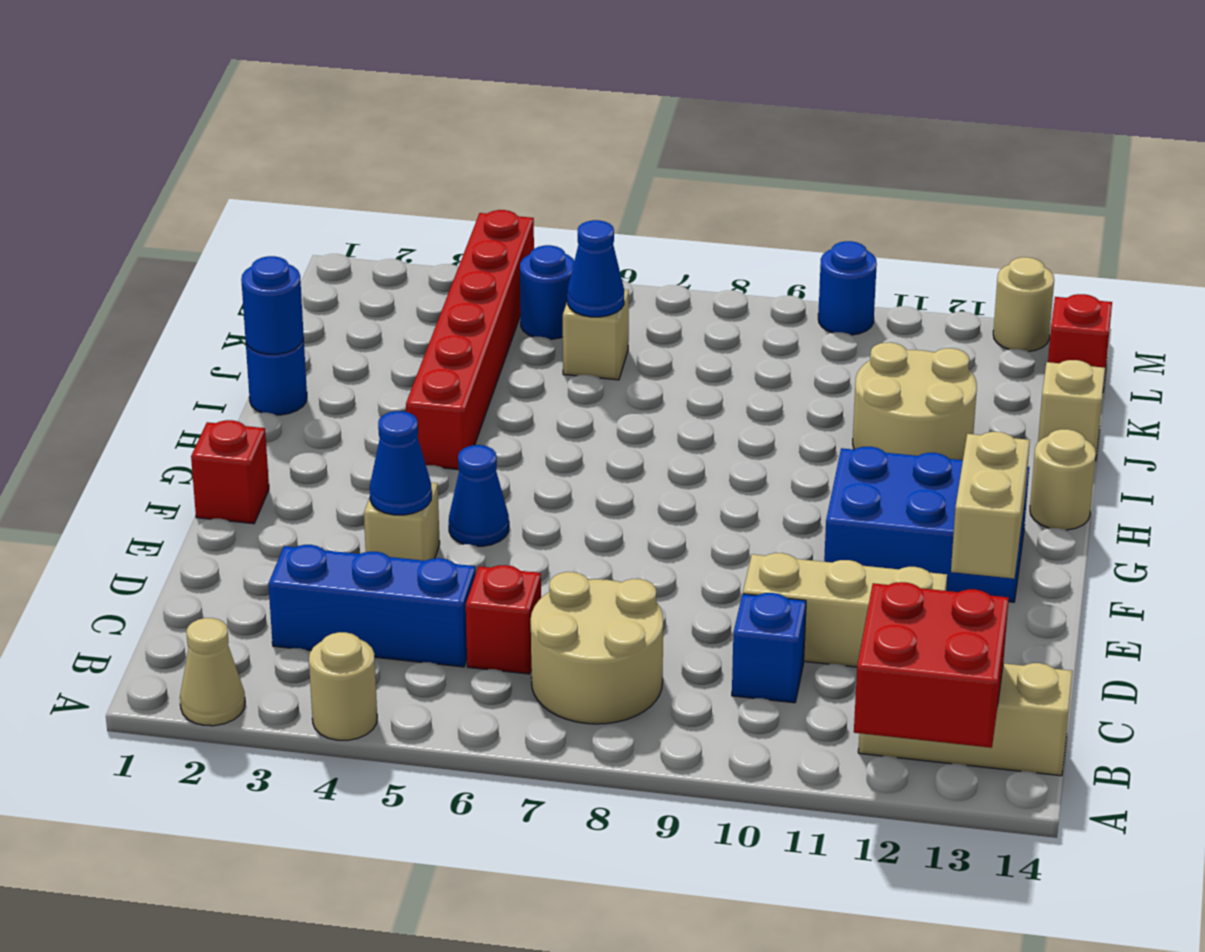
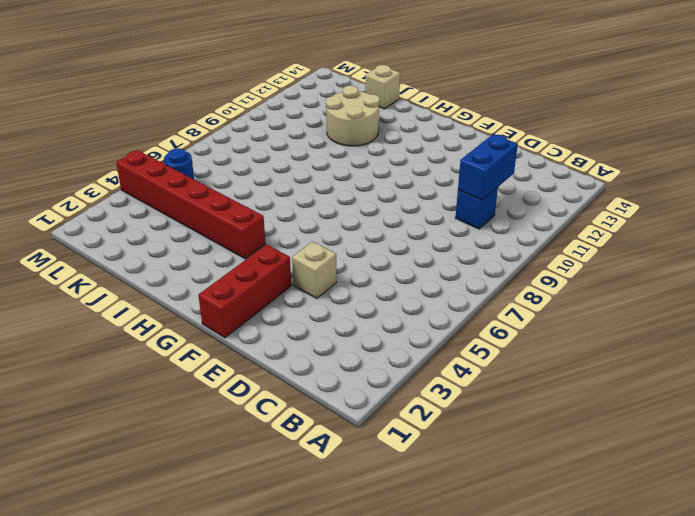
blue brick C10:C11 level 2 -> none
red brick F1:F3 level 1 -> red brick F1 level 1
none -> tan cone A2 level 1
none -> tan round brick A4 level 1
none -> tan round brick B7:C8 level 1

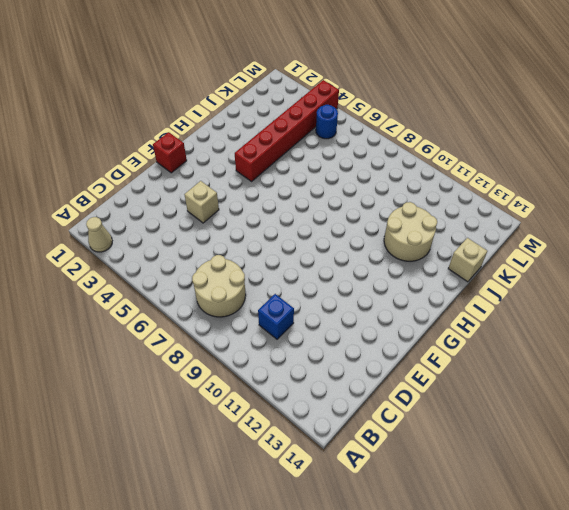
none -> tan round brick A4 level 1
none -> tan brick B12:B14 level 1
none -> blue brick C3:C5 level 1

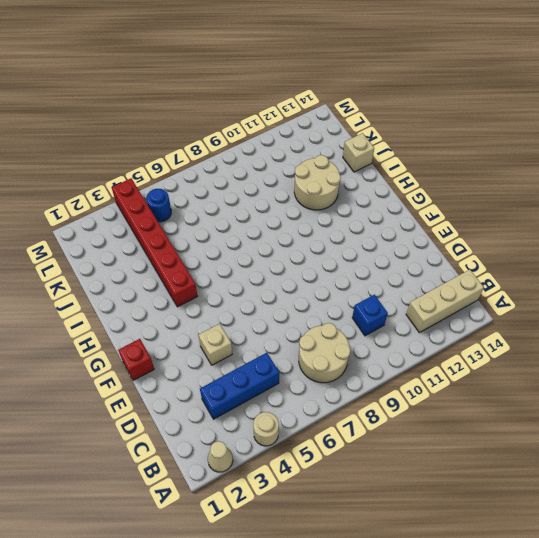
none -> red brick C6 level 1
none -> tan brick D10:D12 level 1
none -> blue cone F5 level 1

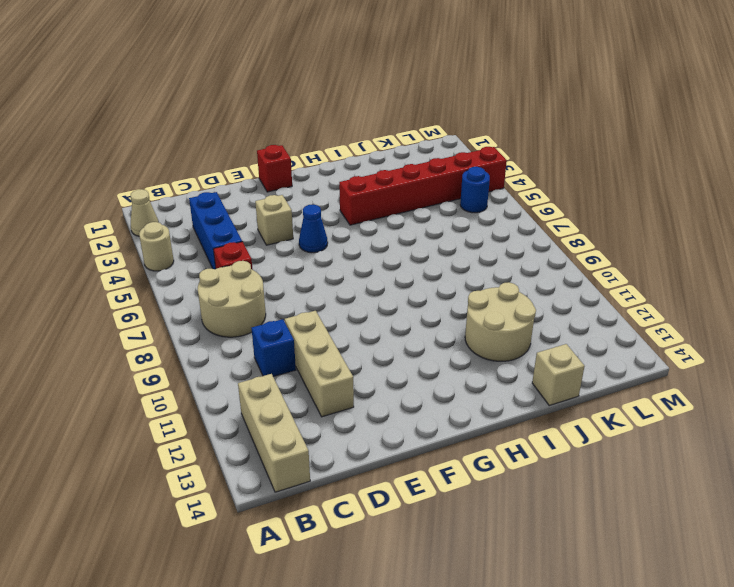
none -> blue brick F11:G13 level 1
none -> tan round brick H14 level 1
none -> blue round brick I1 level 1

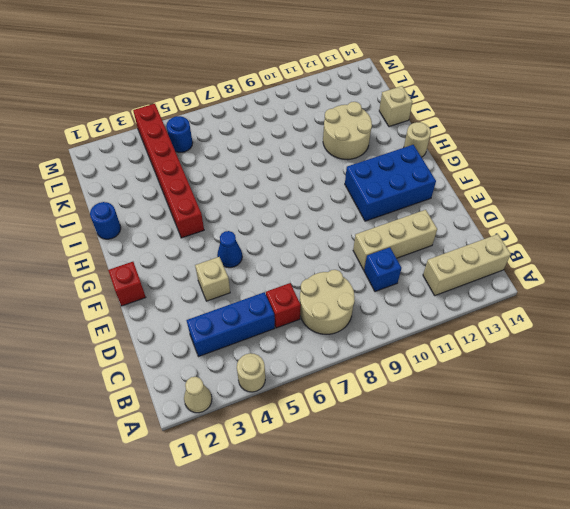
none -> tan brick K6 level 1
none -> red brick L14 level 1
none -> blue round brick M10 level 1

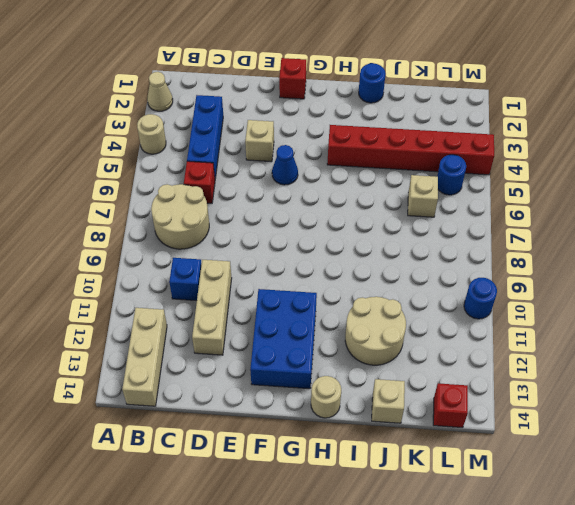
none -> tan round brick M13 level 1
none -> red brick A12:B13 level 2
none -> blue cone E4 level 2

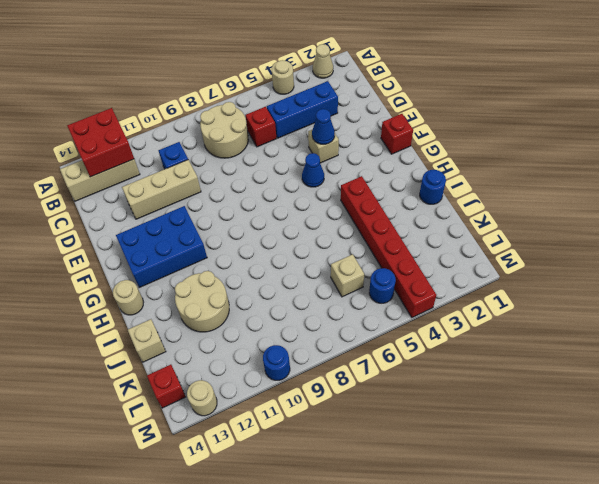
none -> tan brick E13:F13 level 2
none -> blue round brick I1 level 2
none -> blue cone K6 level 2

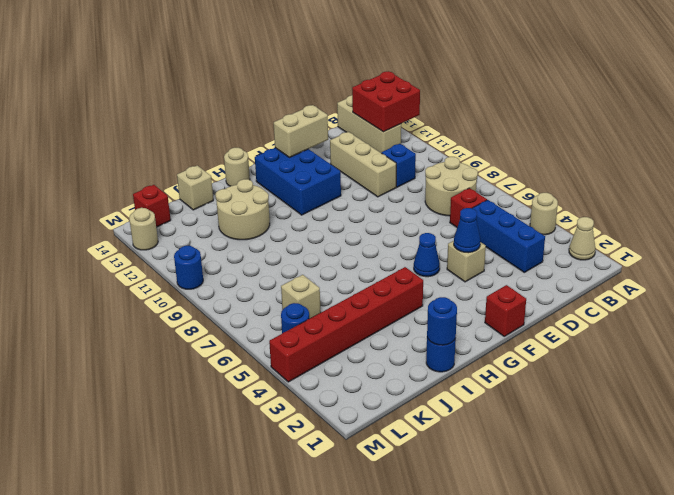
none -> blue cone K6 level 2

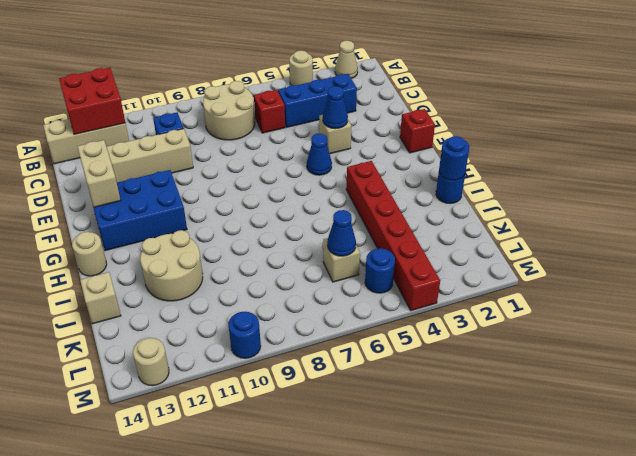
none -> red brick L14 level 1

